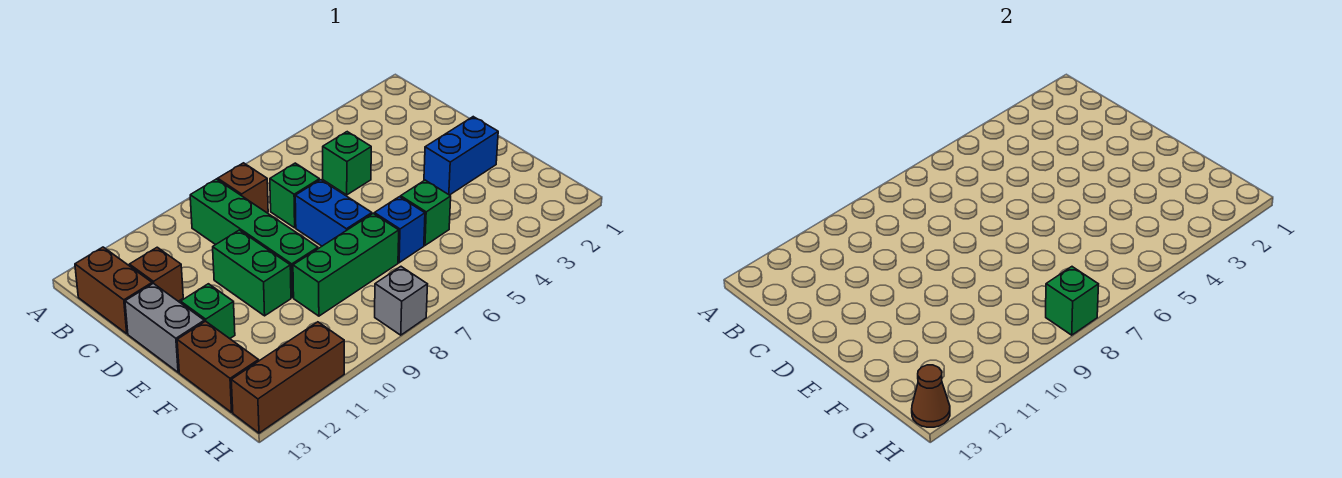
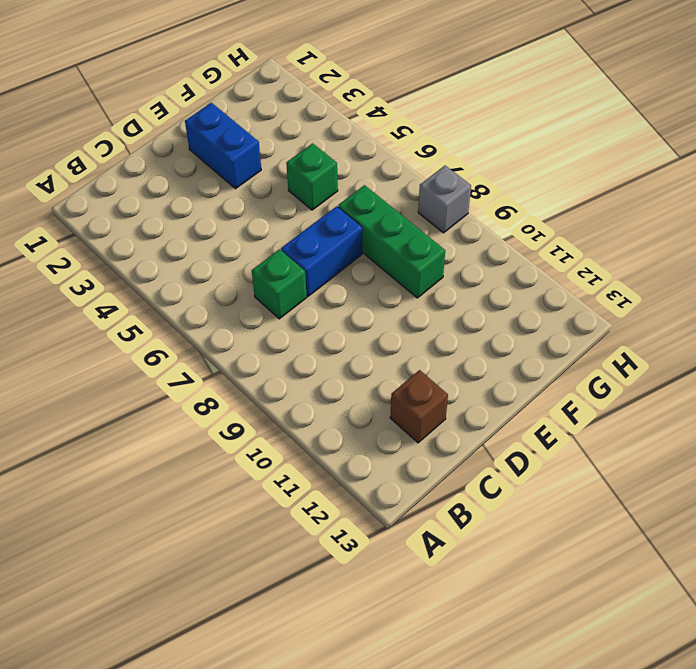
none -> brown brick B8 level 1
none -> green brick B9:E9 level 1
none -> brown brick B13:C13 level 1

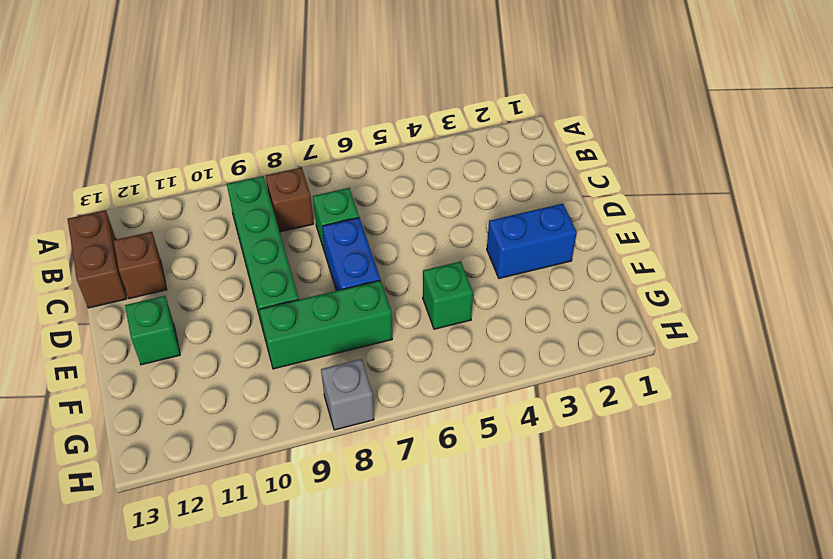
none -> green brick C5 level 1
none -> green brick D10:E10 level 1
none -> grey brick D13:E13 level 1

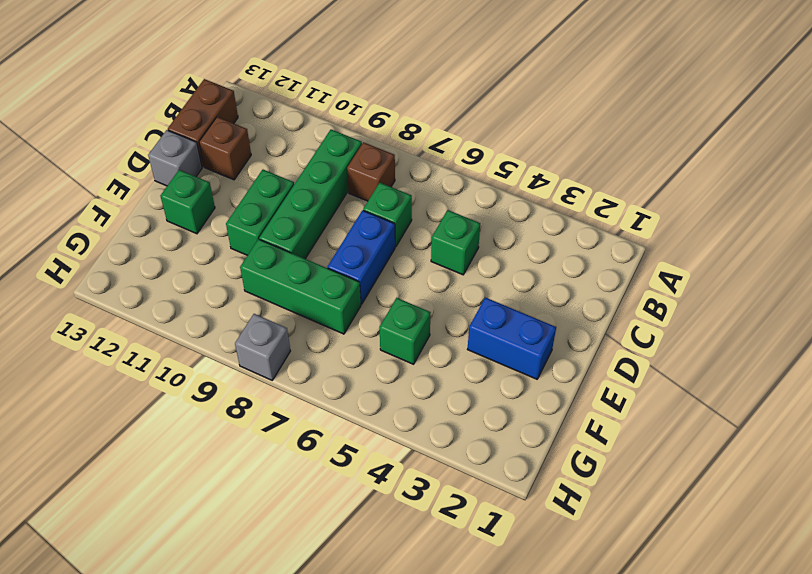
grey brick D13 level 1 -> grey brick D13:E13 level 1
none -> blue brick F6 level 1
none -> brown brick F13:G13 level 1
none -> brown brick H11:H13 level 1

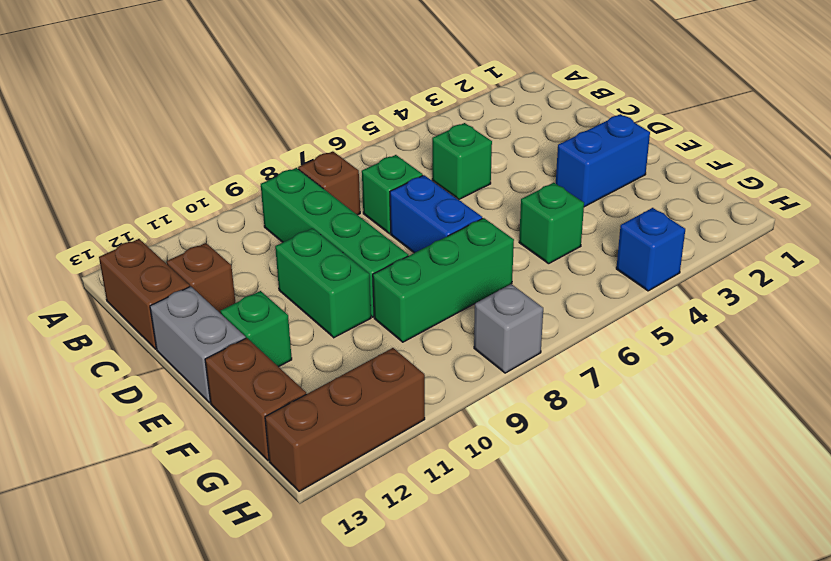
blue brick H4 level 1 -> blue brick F6 level 1
none -> green brick H8 level 2
none -> brown cone H13 level 2

